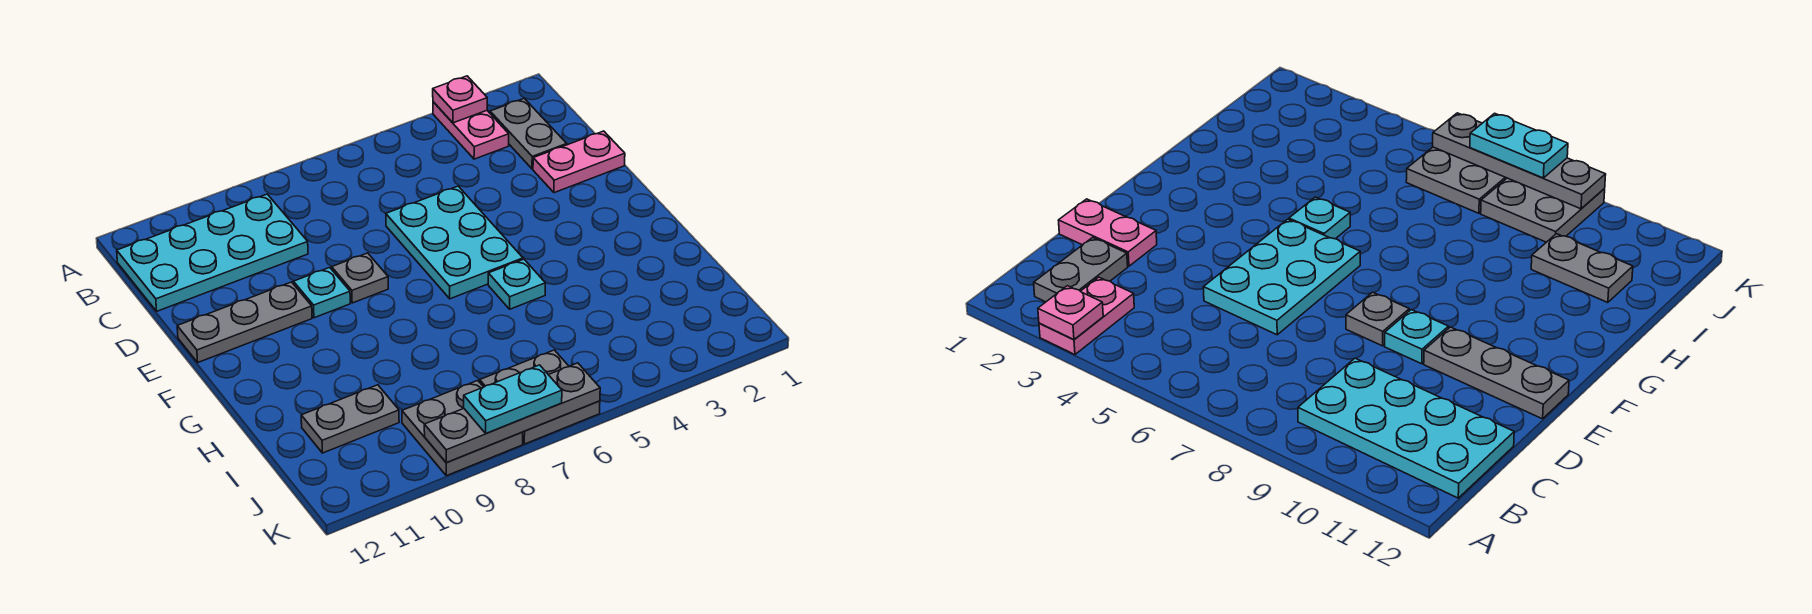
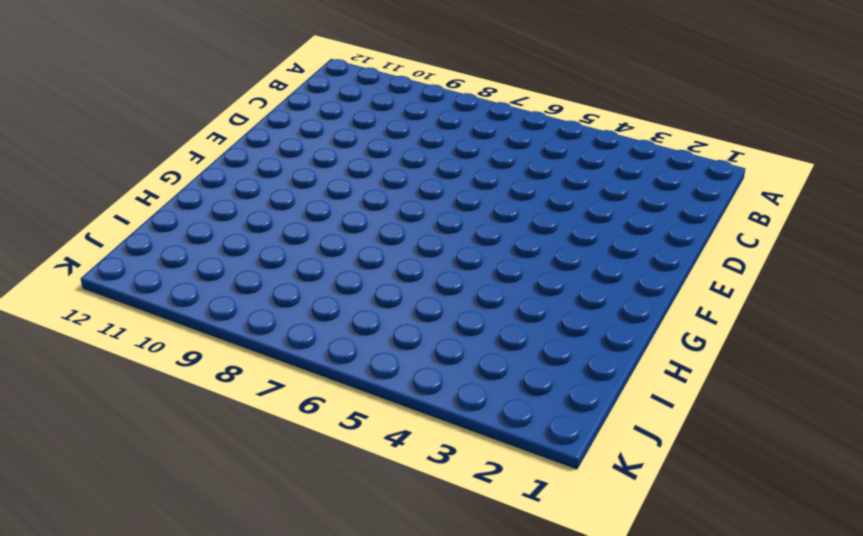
none -> pink plate A3:B3 level 1
none -> grey plate B2:C2 level 1
none -> cyan plate B9:C12 level 1

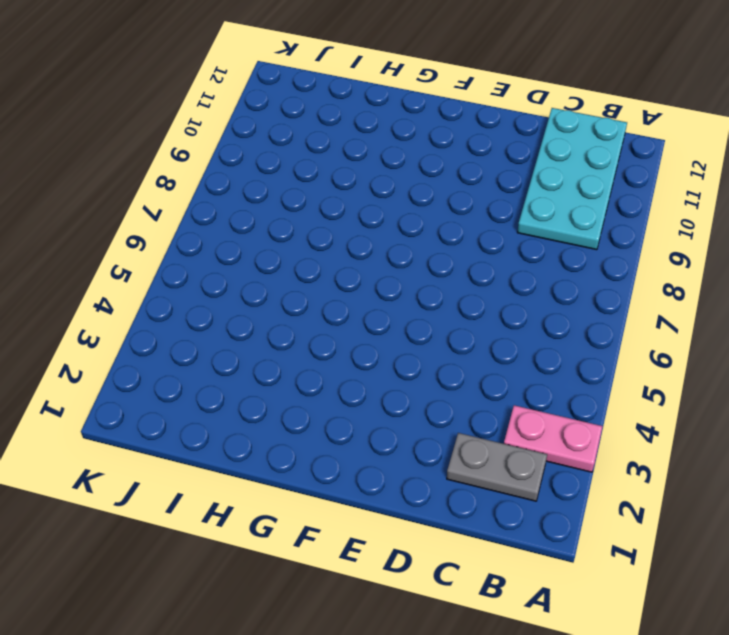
none -> pink plate D1:D2 level 1
none -> cyan plate D5:F6 level 1
none -> grey plate E8 level 1

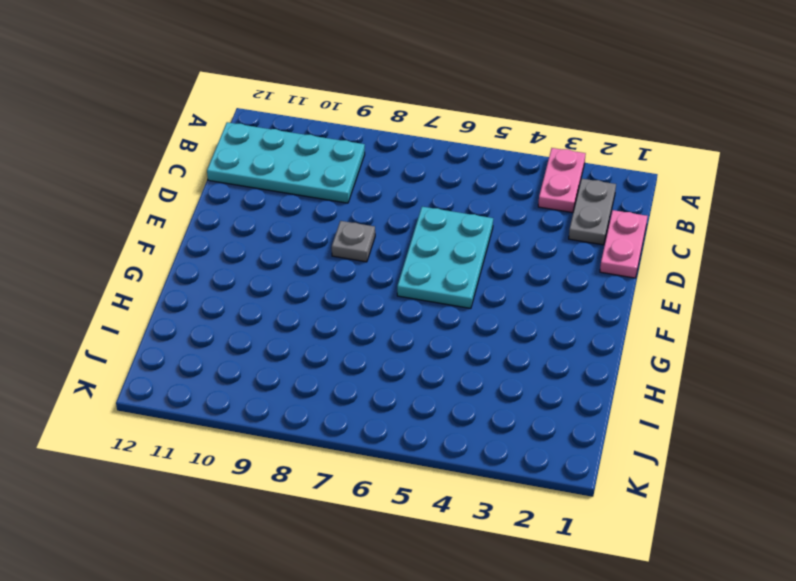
pink plate C1:D1 level 1 -> pink plate D1:D2 level 1
none -> cyan plate E9 level 1
none -> grey plate E10:E12 level 1
none -> cyan plate G5 level 1

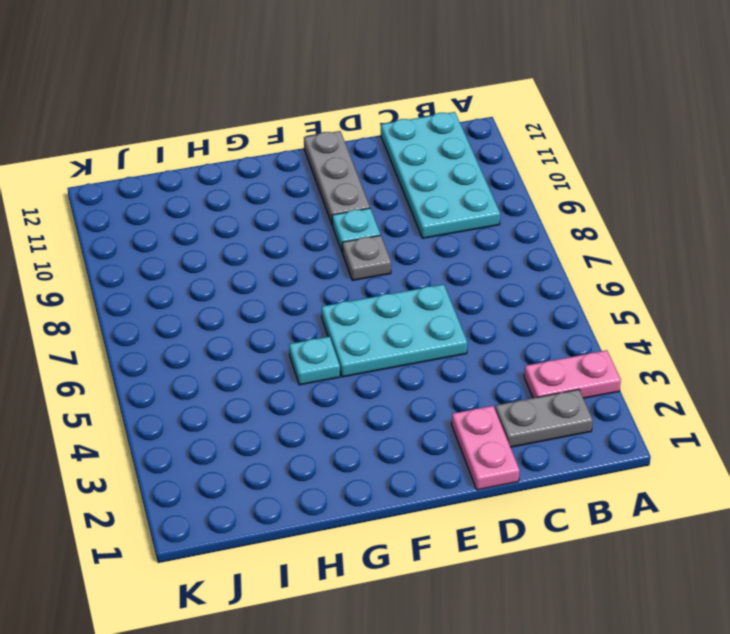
none -> grey plate I10:I11 level 1
none -> grey plate J6:K7 level 1
none -> grey plate J8:K9 level 1

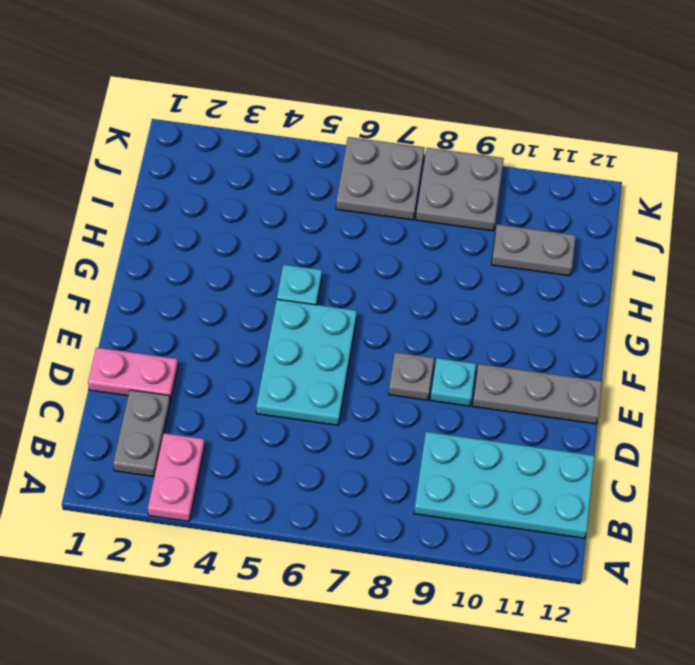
none -> pink plate A3 level 2
none -> grey plate K6:K9 level 2
none -> cyan plate K7:K8 level 3

